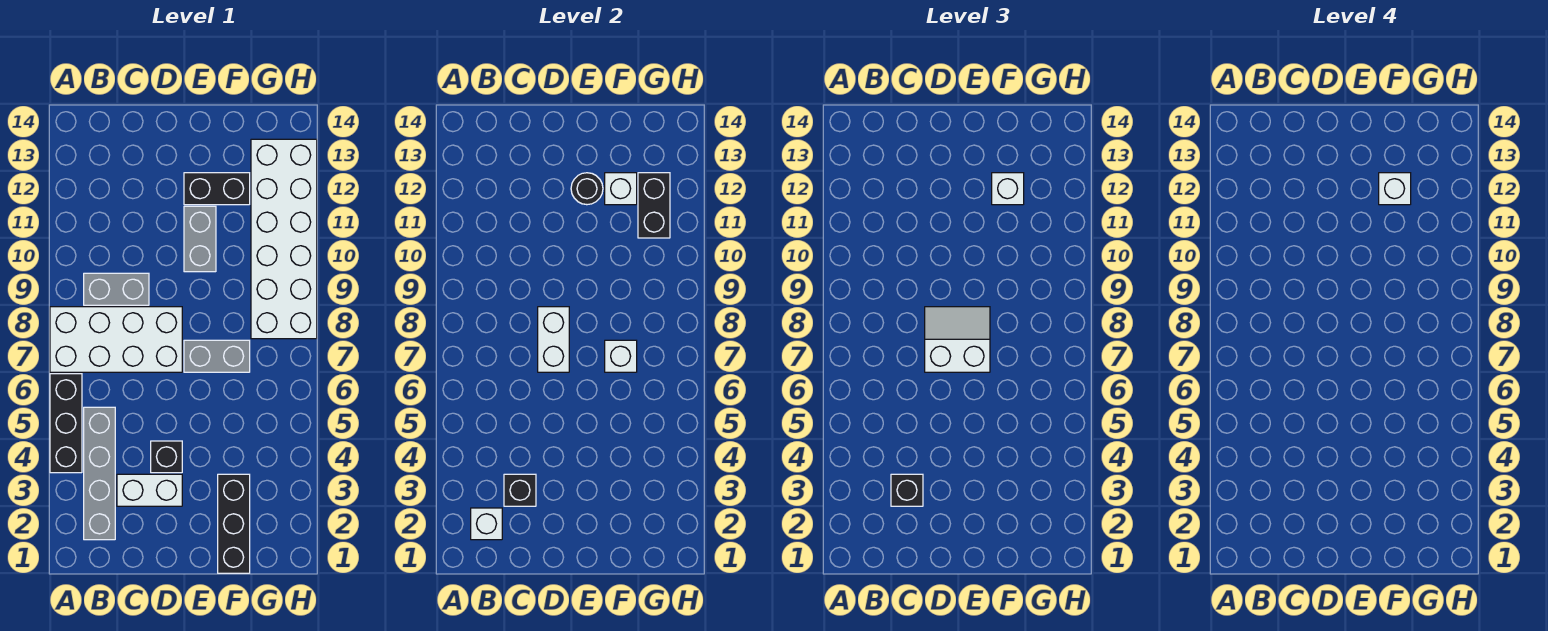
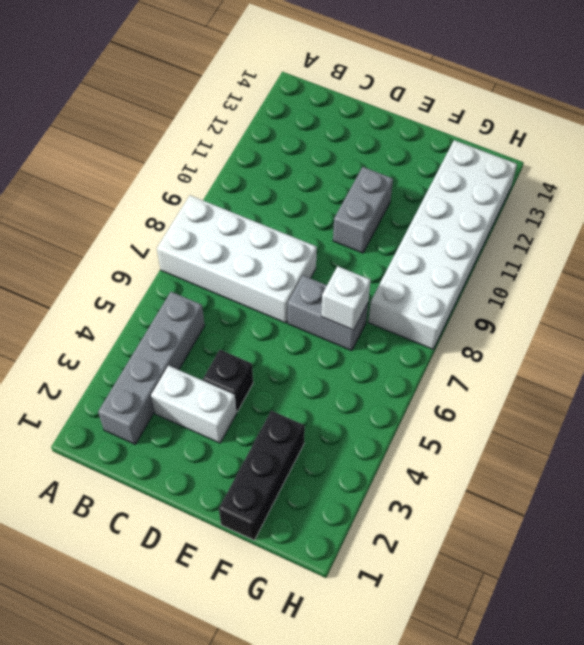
none -> black brick A4:A6 level 1
none -> grey brick B9:C9 level 1
none -> black brick E12:F12 level 1

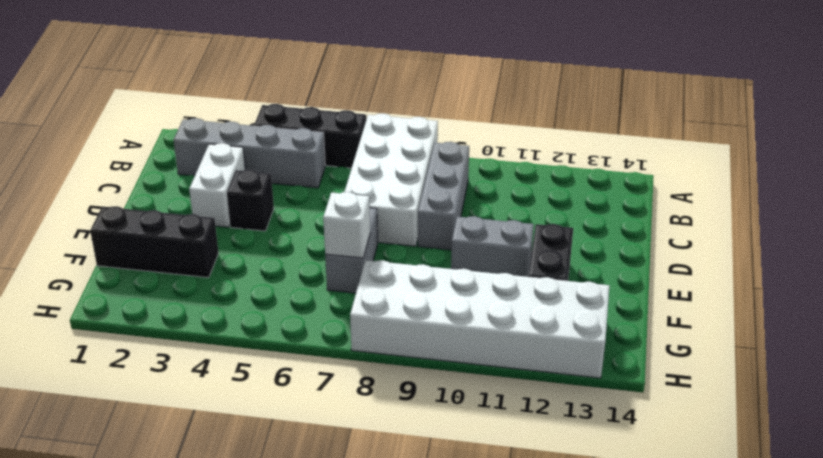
grey brick B9:D9 level 1 -> grey brick B9:C9 level 1
none -> white brick B2 level 2
none -> black brick C3 level 2
none -> white brick D7:D8 level 2

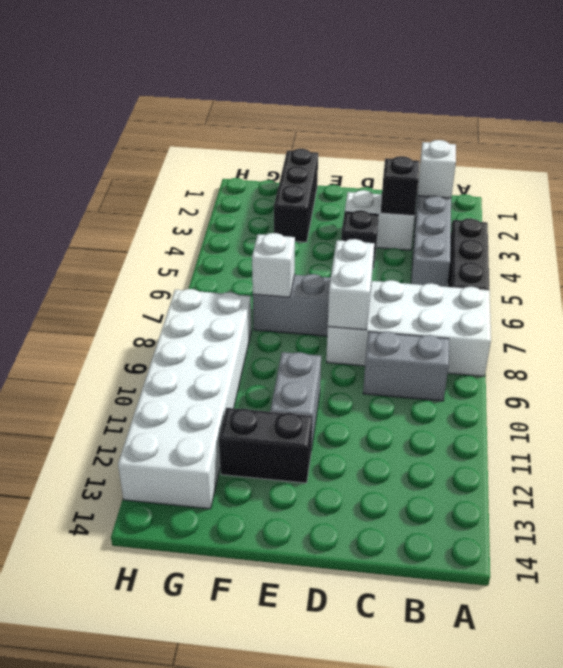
none -> black round brick E12 level 2
none -> white brick F12 level 2
none -> black brick G11:G12 level 2

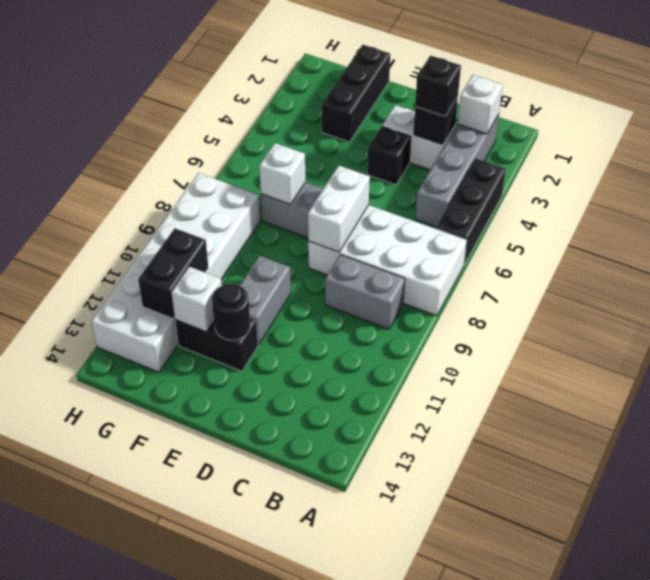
none -> white slope D7:E8 level 3 top 7
none -> white brick F12 level 3
none -> white brick F12 level 4

